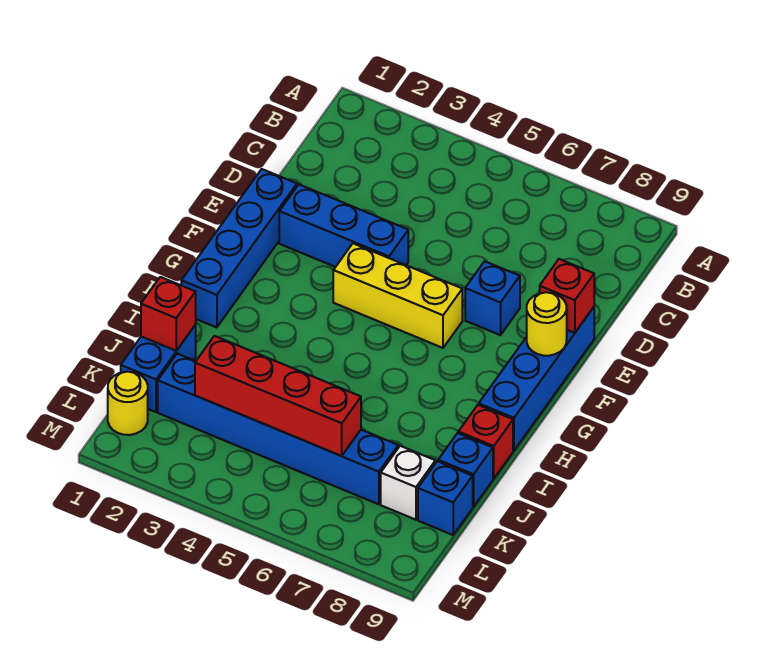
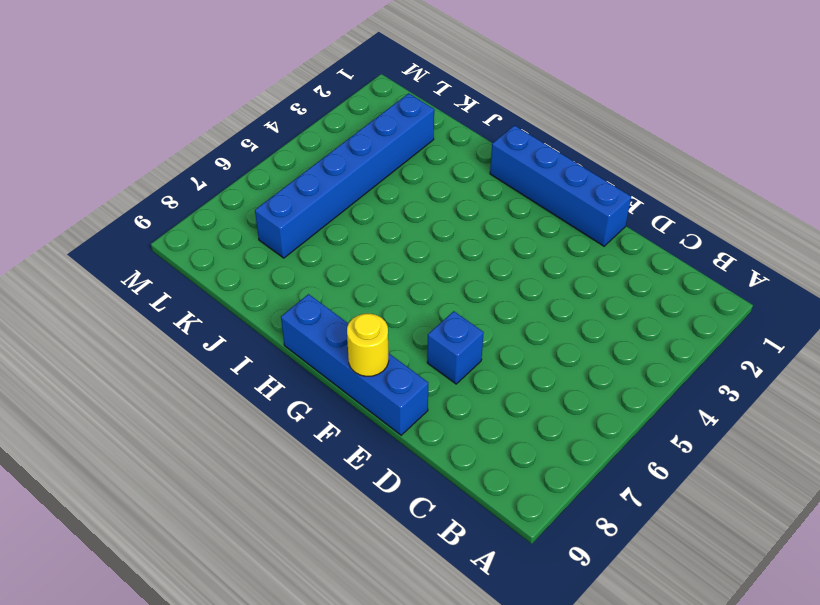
none -> blue brick E2:E4 level 1
none -> yellow brick F4:F6 level 1
none -> red brick I9 level 1

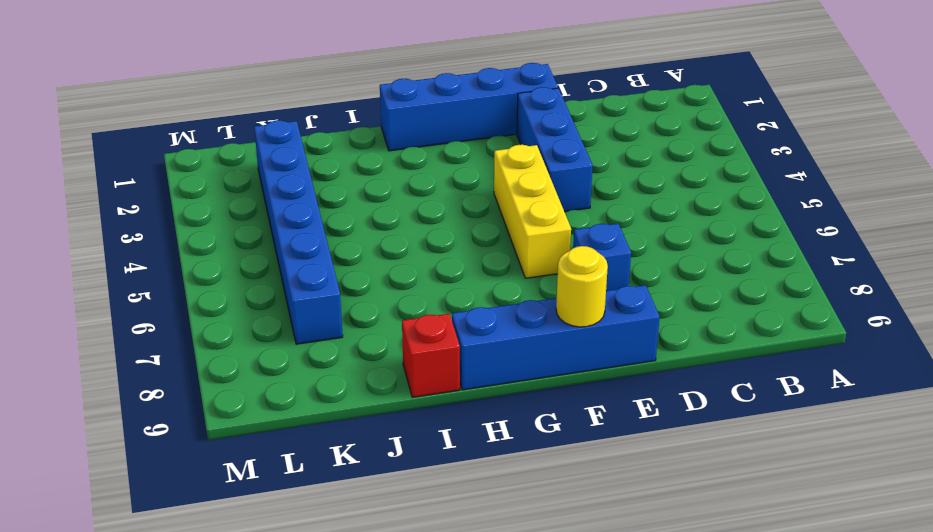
none -> blue brick J1:K1 level 1
none -> blue brick J9 level 1
none -> white brick K8 level 1

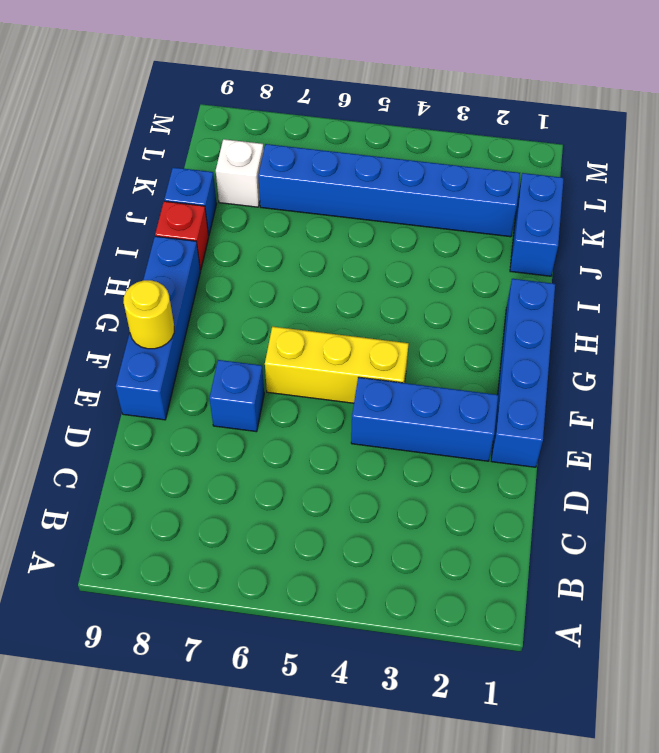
none -> blue brick K9 level 1
none -> yellow round brick L1 level 1
none -> red brick E9 level 2

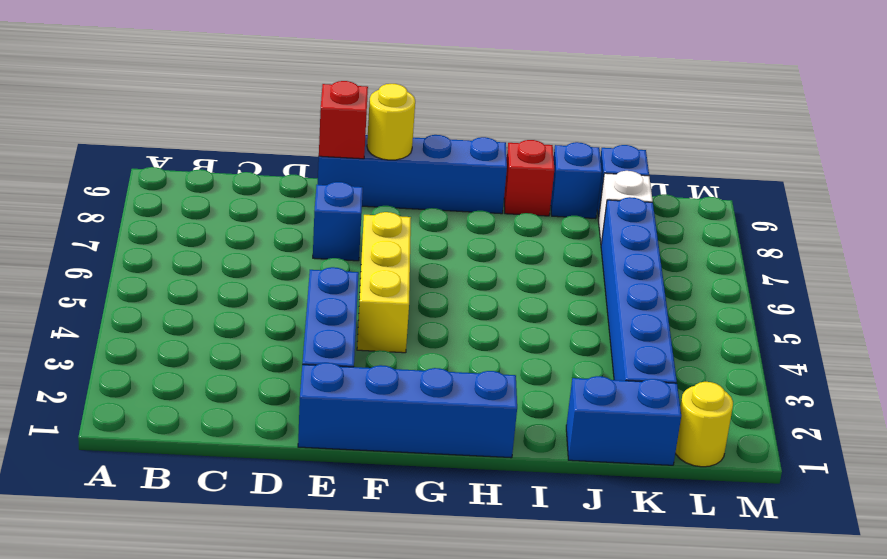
none -> red brick J1 level 2
none -> red brick K3:K6 level 2

